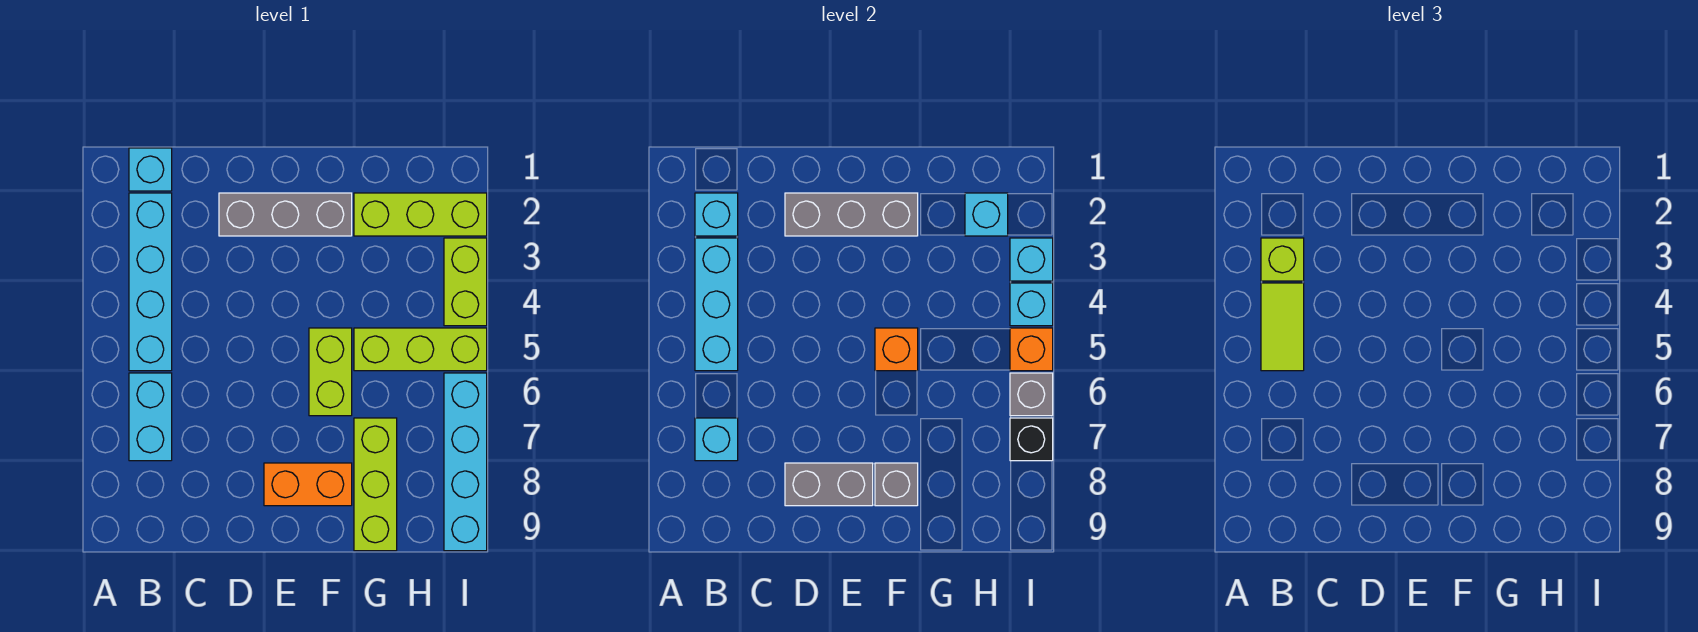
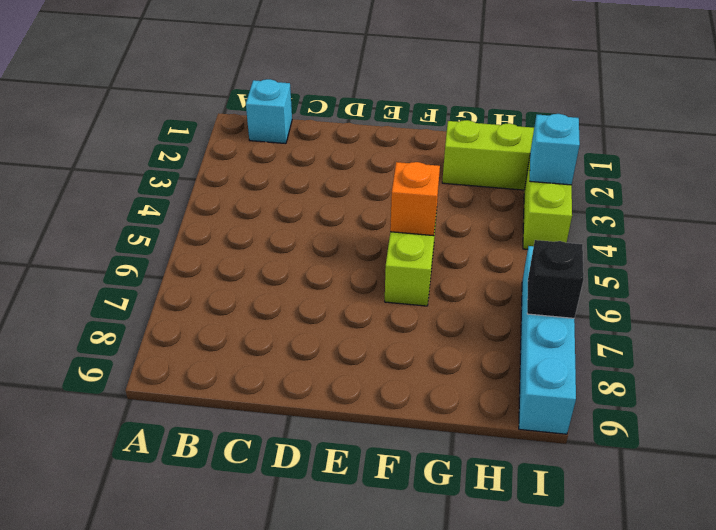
none -> cyan brick B2:B5 level 1
none -> cyan brick B6:B7 level 1
none -> grey brick D2:F2 level 1

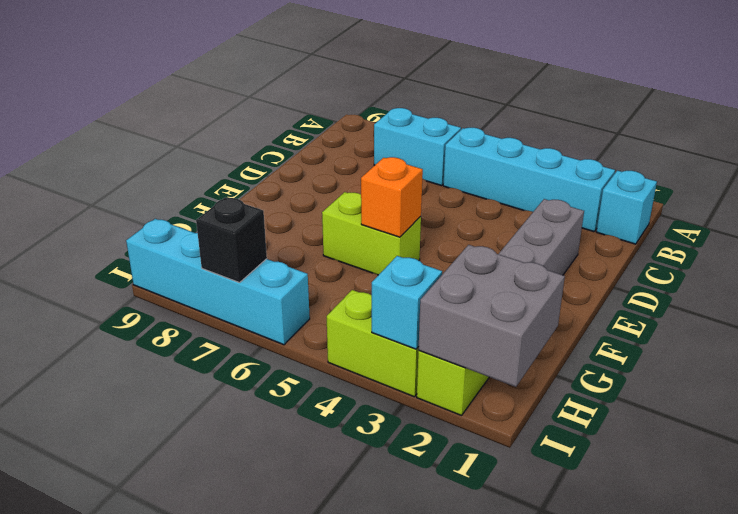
grey brick H1:I2 level 2 -> cyan brick H2 level 2
none -> orange brick E8:F8 level 1
none -> lime brick G5:I5 level 1
none -> lime brick G7:G9 level 1

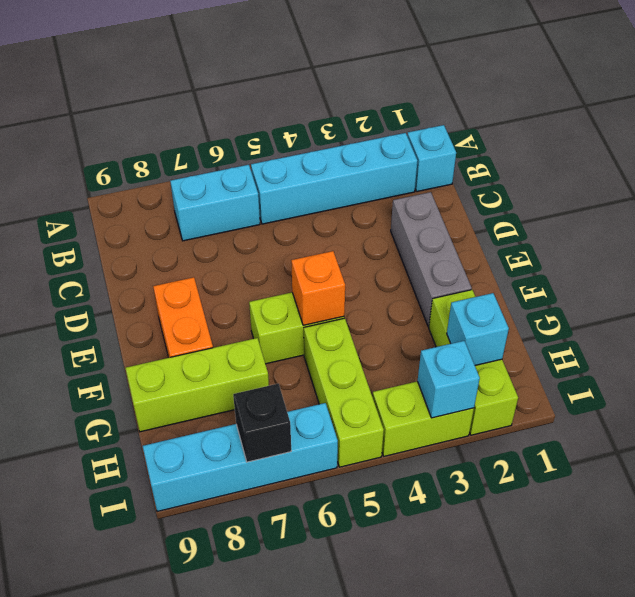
none -> cyan brick B2 level 2
none -> cyan brick B3:B5 level 2
none -> cyan brick B7 level 2

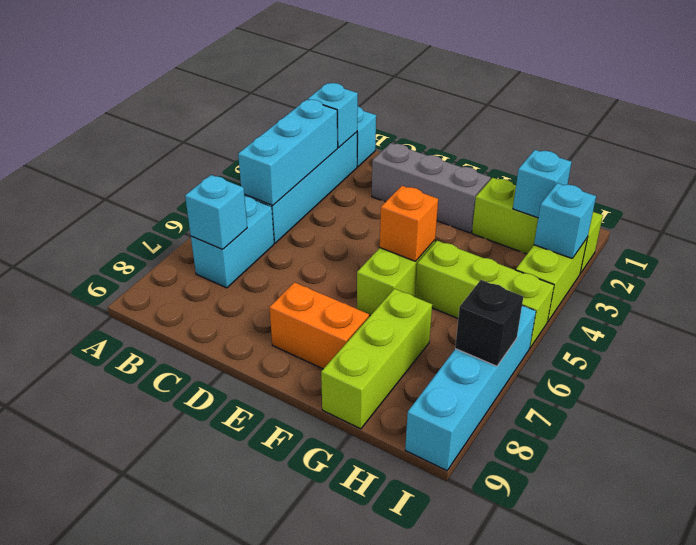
none -> grey brick D2:F2 level 2
none -> grey brick D8:E8 level 2
none -> grey brick F8 level 2

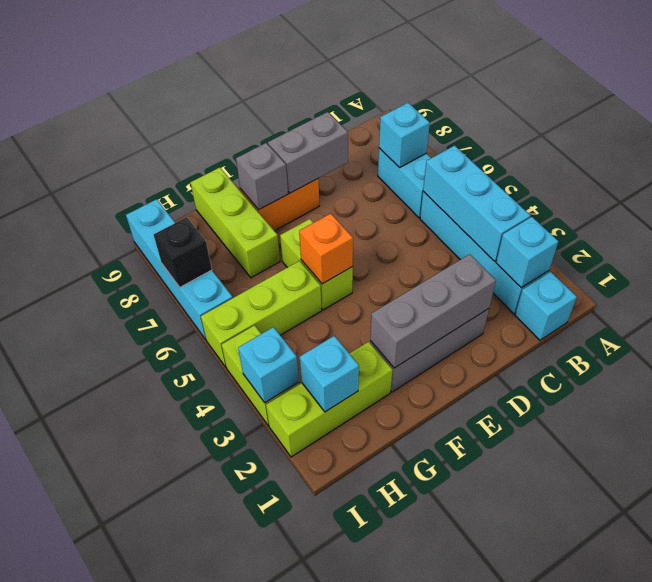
none -> cyan brick I4 level 2
none -> orange brick I5 level 2
none -> grey brick I6 level 2

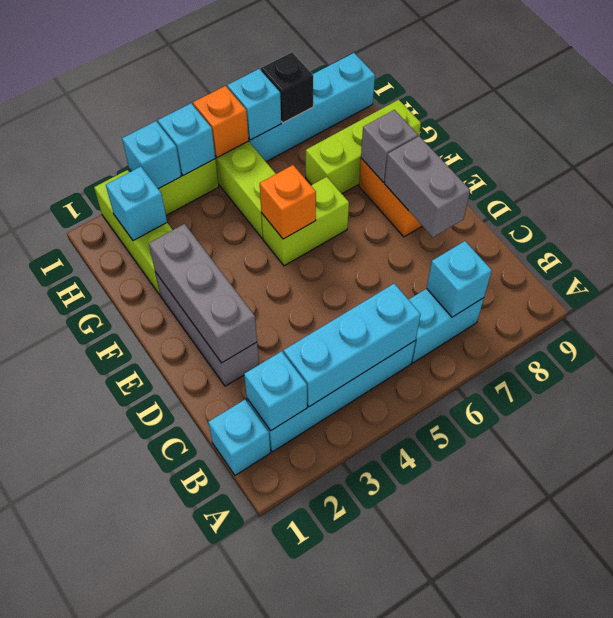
cyan brick I6 level 2 -> grey brick I6 level 2
none -> lime brick B3 level 3
none -> lime tile B4:B5 level 3

